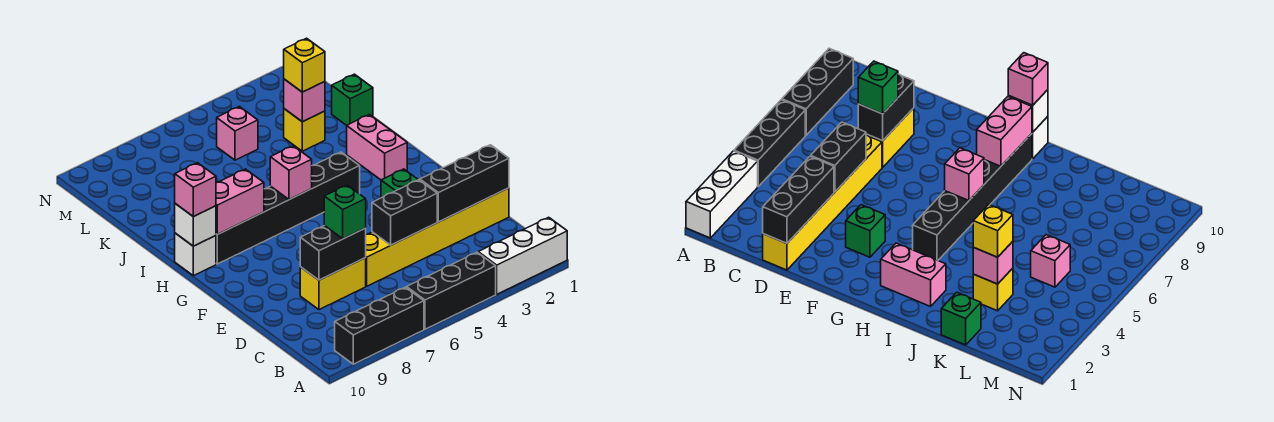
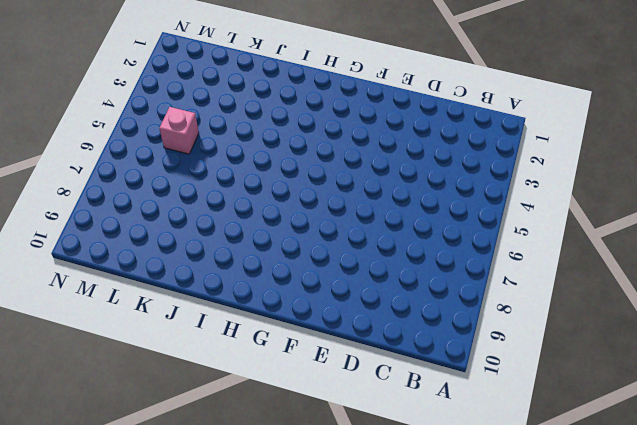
none -> white brick A1:A3 level 1
none -> black brick A4:A6 level 1
none -> black brick A7:A9 level 1

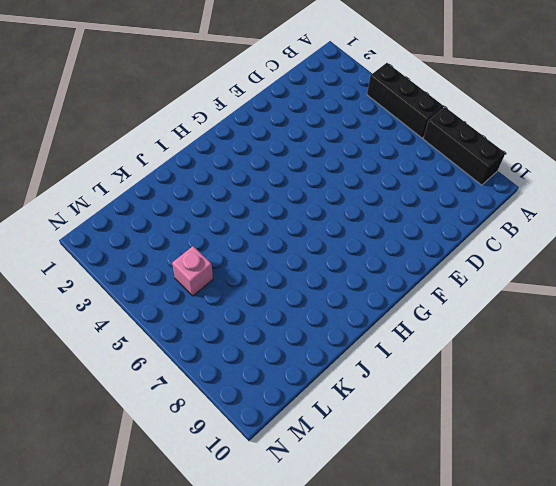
none -> white brick A1:A3 level 1
none -> yellow brick D1:D6 level 1
none -> yellow brick D7:D8 level 1

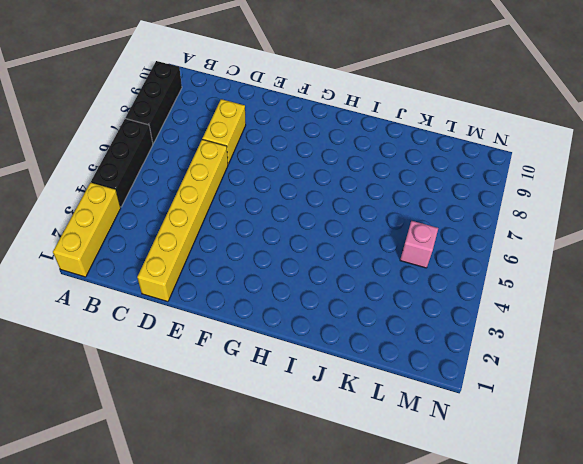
yellow brick A1:A3 level 1 -> white brick A1:A3 level 1
none -> green brick F3 level 1
none -> pink brick H2:I2 level 1
none -> black brick H4:H9 level 1

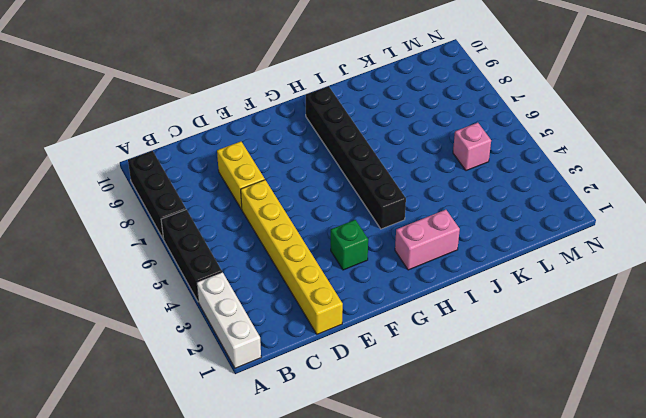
none -> white brick H10 level 1
none -> green brick K1 level 1
none -> yellow brick K3 level 1

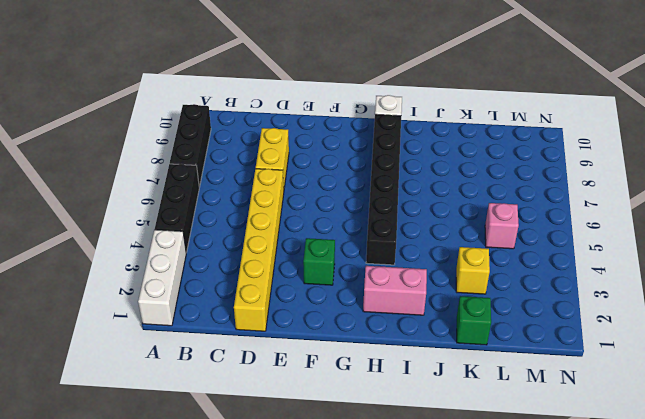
none -> black brick D1:D3 level 2
none -> black brick D4:D5 level 2
none -> black brick D7:D8 level 2

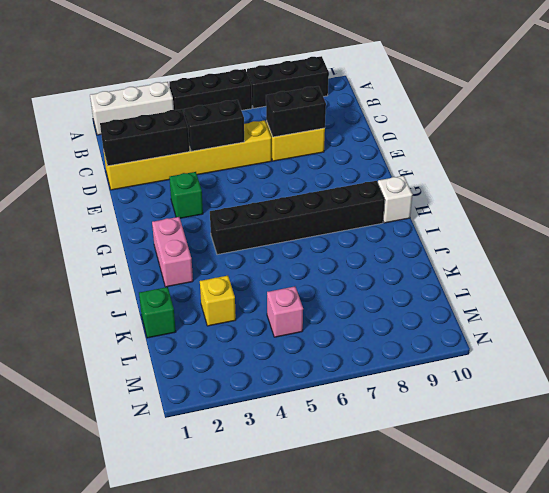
none -> pink brick H6 level 2
none -> pink brick H8:H9 level 2
none -> white brick H10 level 2

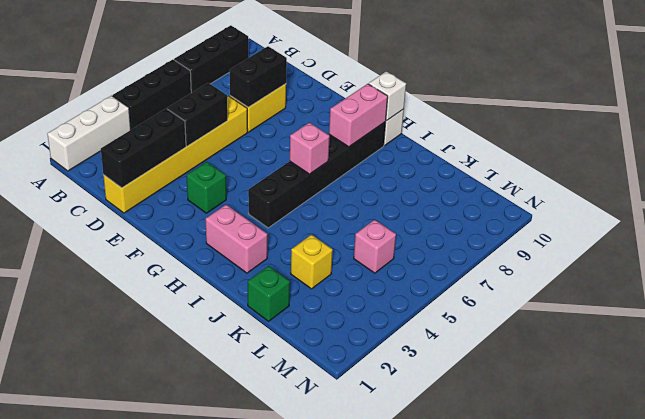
none -> pink brick K3 level 2
none -> green brick D7 level 3
none -> pink brick H10 level 3

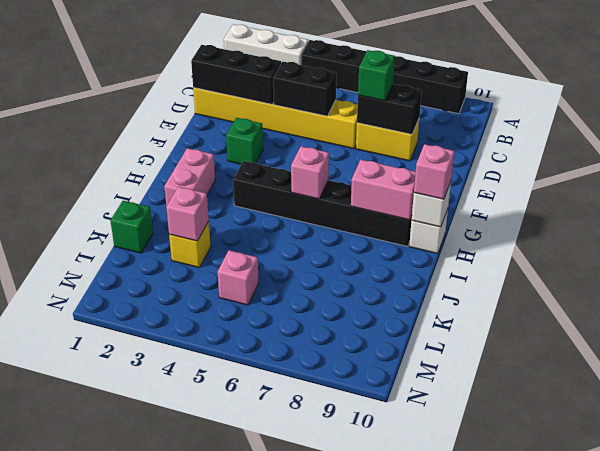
none -> yellow brick K3 level 3

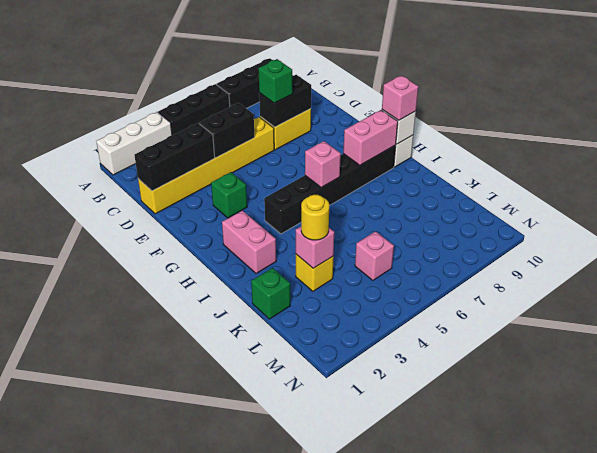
yellow round brick K3 level 3 -> yellow brick K3 level 3

